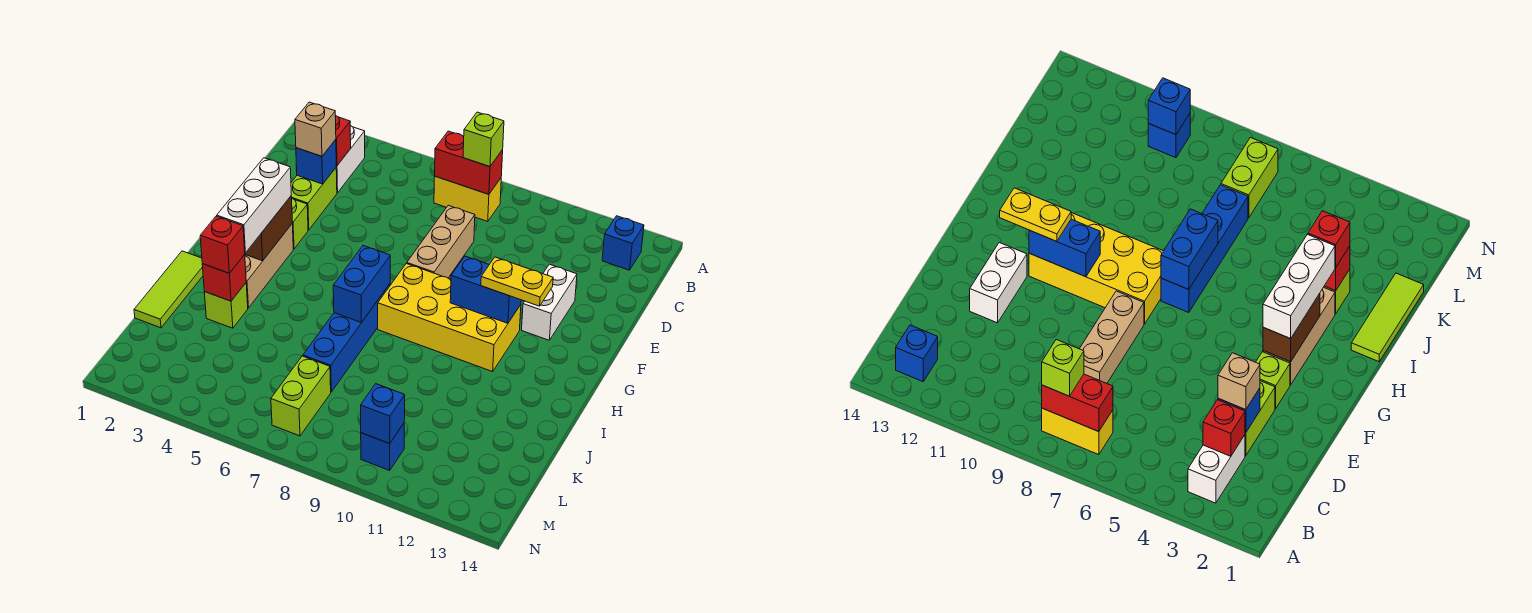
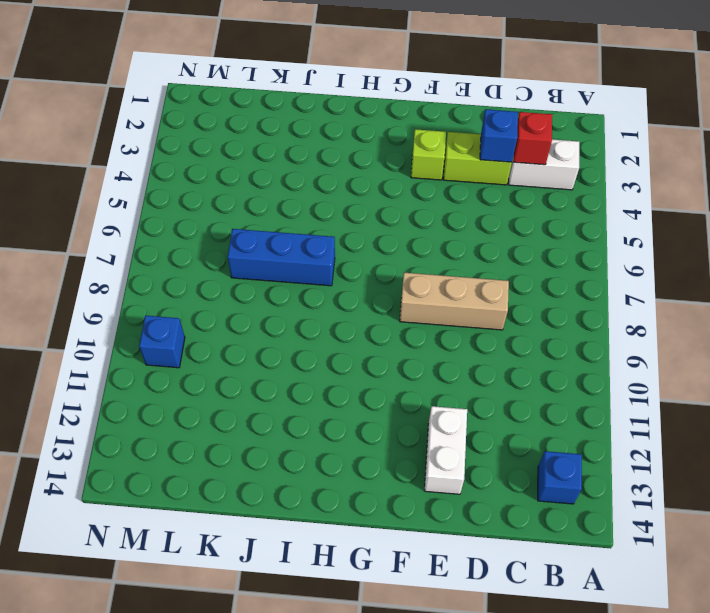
white brick E12:E13 level 1 -> white brick E12:F12 level 1
blue brick I7:K7 level 1 -> blue brick H7:K7 level 1
none -> yellow brick B7:B8 level 1
none -> tan brick G3:I3 level 1
none -> yellow brick G8:H11 level 1

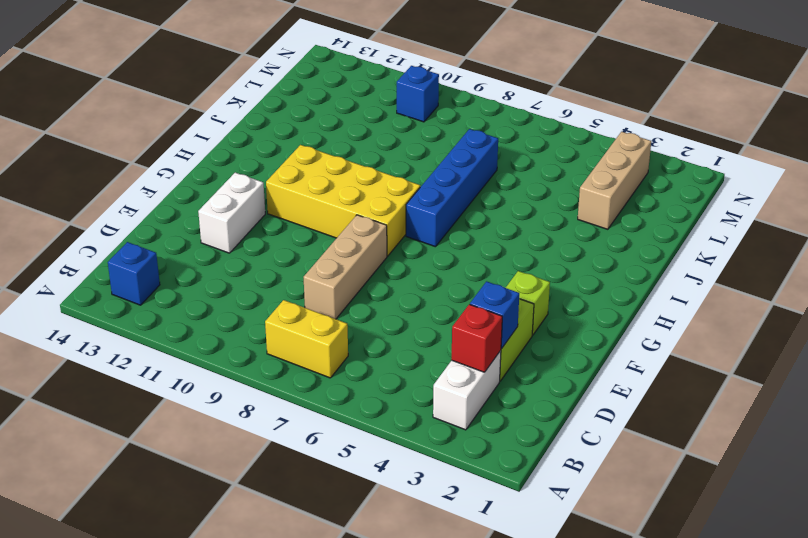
tan brick K3:M3 level 1 -> tan brick G3:I3 level 1
none -> lime tile I1:K1 level 1
none -> lime brick J3 level 1
none -> lime brick L7:M7 level 1

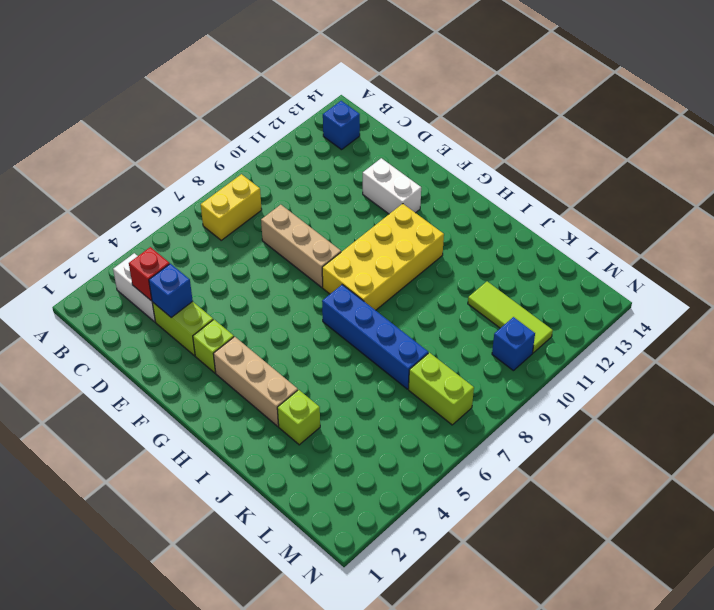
lime tile K11:M11 level 1 -> lime tile I1:K1 level 1
none -> red brick B7:B8 level 2
none -> brown brick G3:H3 level 2
none -> blue brick G10:G11 level 2

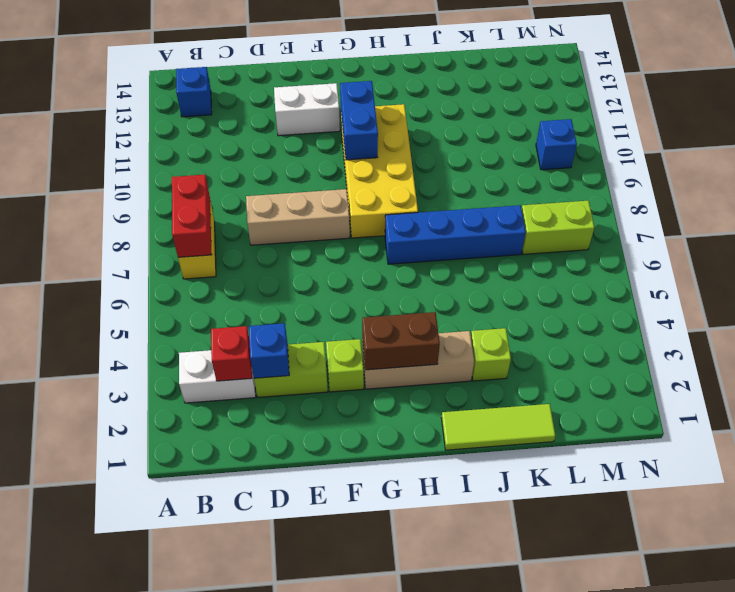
none -> blue brick H7:I7 level 2
none -> red brick J3 level 2
none -> blue brick M10 level 2

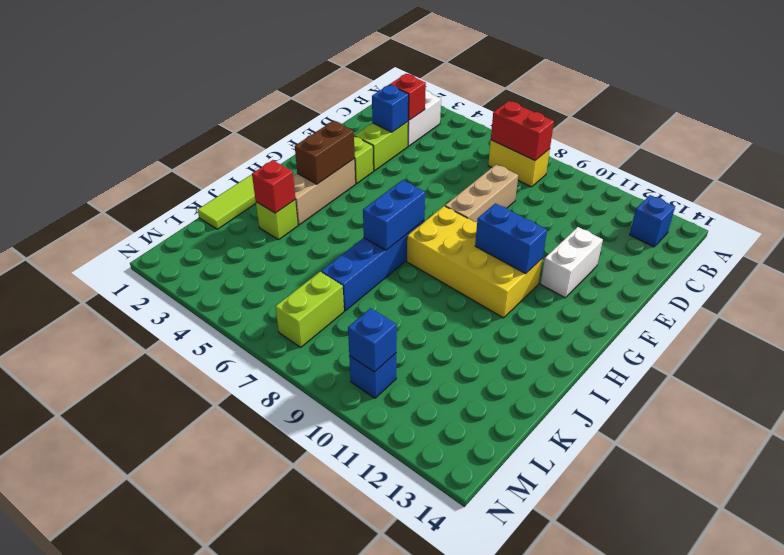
none -> lime brick B8 level 3
none -> tan brick D3 level 3
none -> white brick G3:I3 level 3

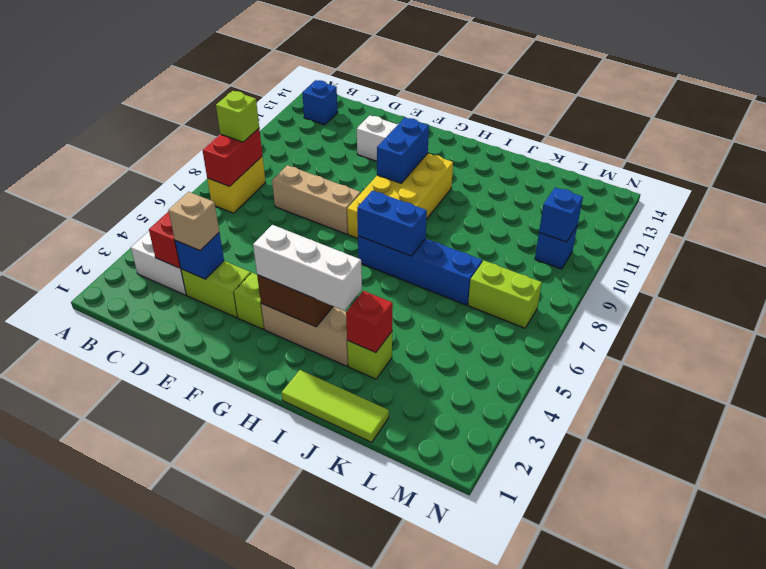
none -> yellow plate G11:G12 level 3
none -> red brick J3 level 3

